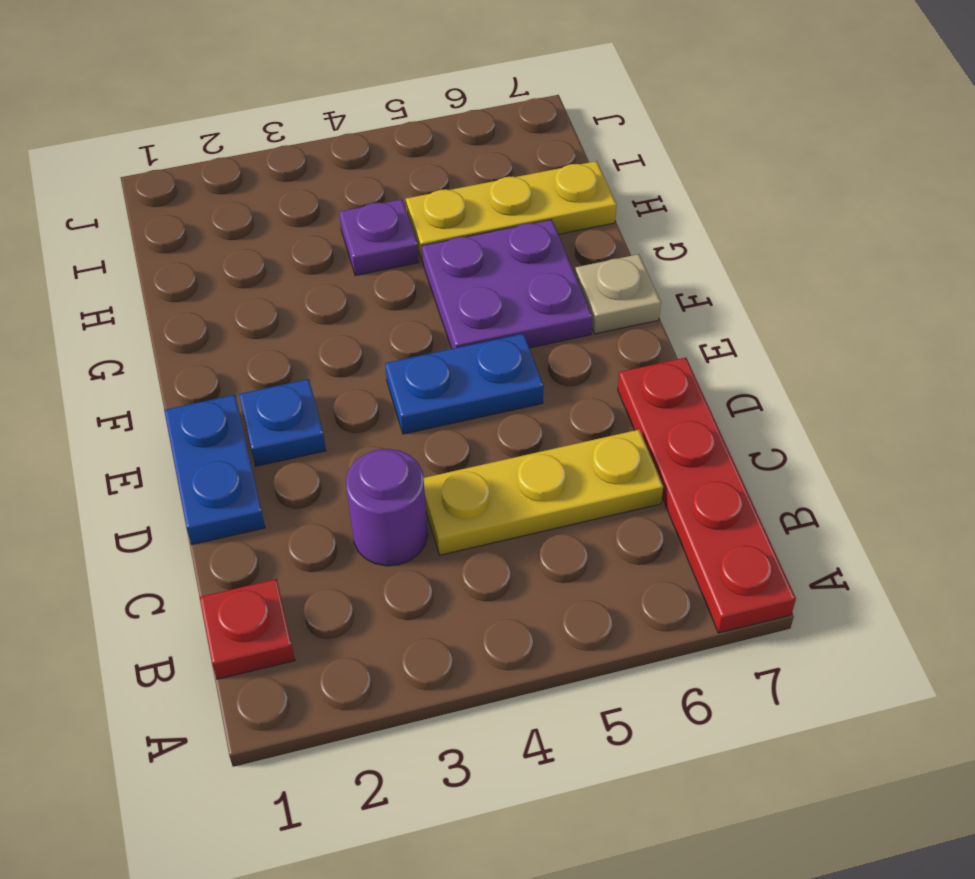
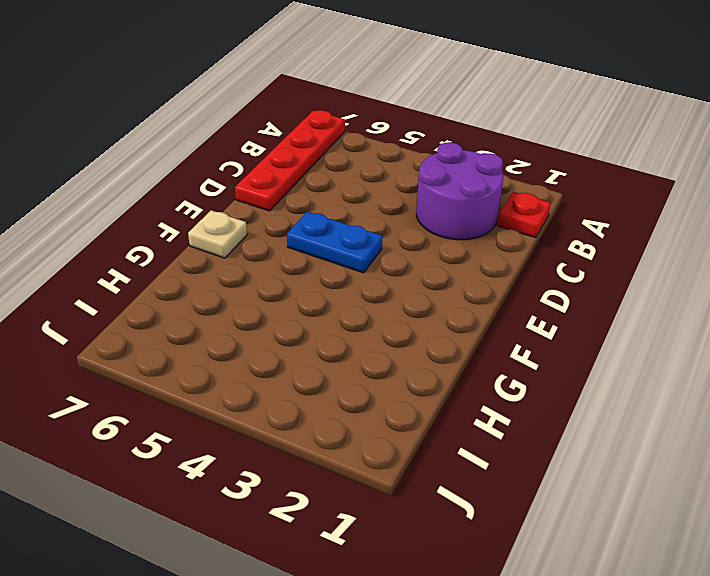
purple round brick B2:C3 level 1 -> purple round brick C3 level 1
none -> yellow plate C4:C6 level 1
none -> blue plate D1:E1 level 1

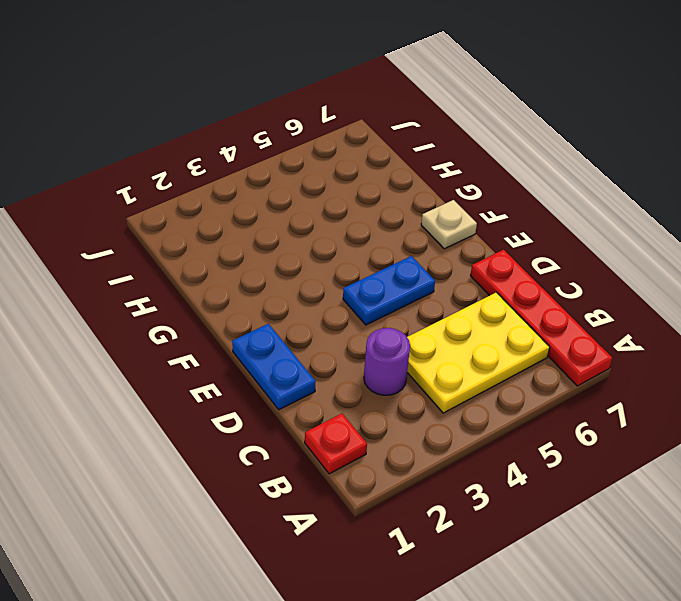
yellow plate B4:C6 level 1 -> yellow plate C4:C6 level 1
none -> blue plate E2 level 1
none -> purple plate F5:G6 level 1

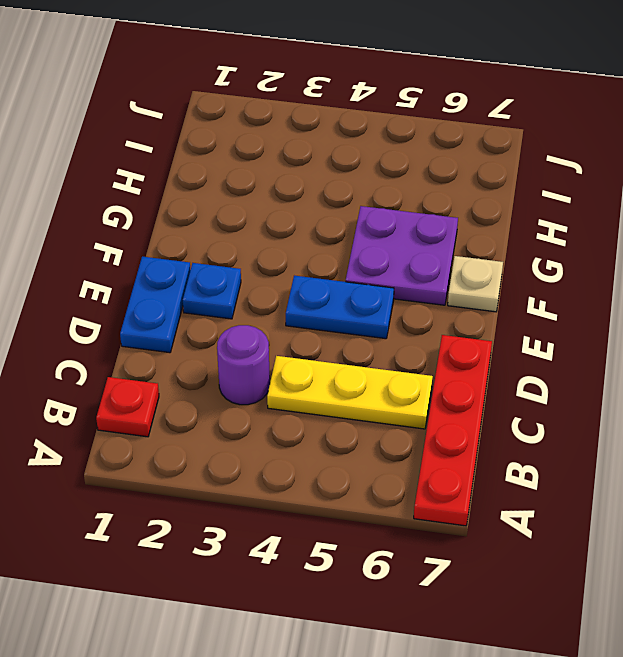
none -> purple plate H4 level 1
none -> yellow plate H5:H7 level 1

